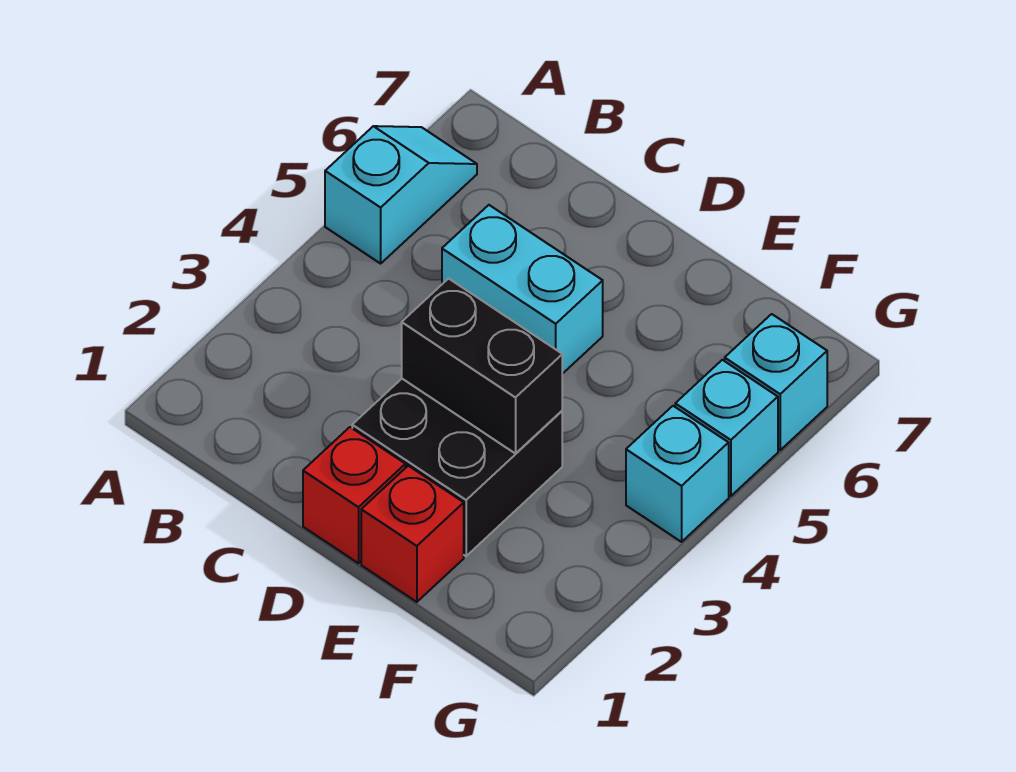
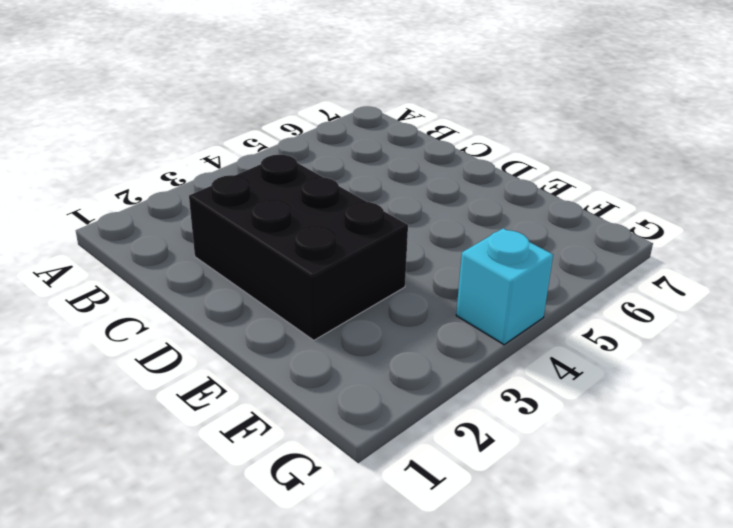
black brick C2:E3 level 1 -> black brick D2:E3 level 1
none -> cyan slope A5:A6 level 1 top 5
none -> cyan brick C5:D5 level 1

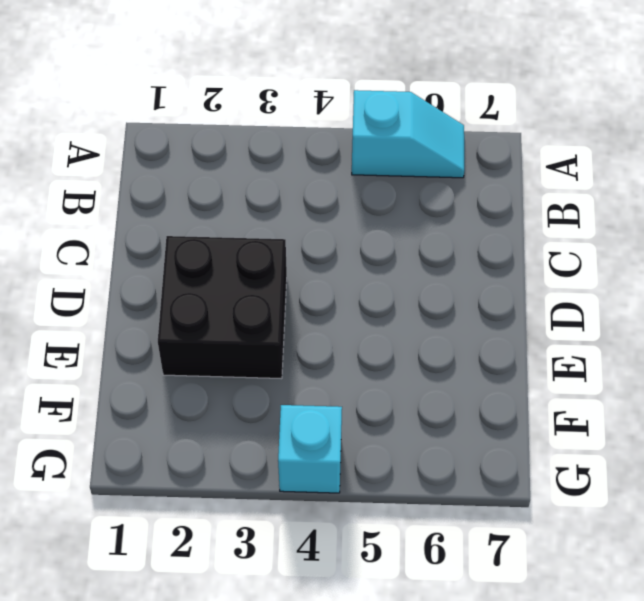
none -> cyan brick C5:D5 level 1
none -> red brick D1 level 1

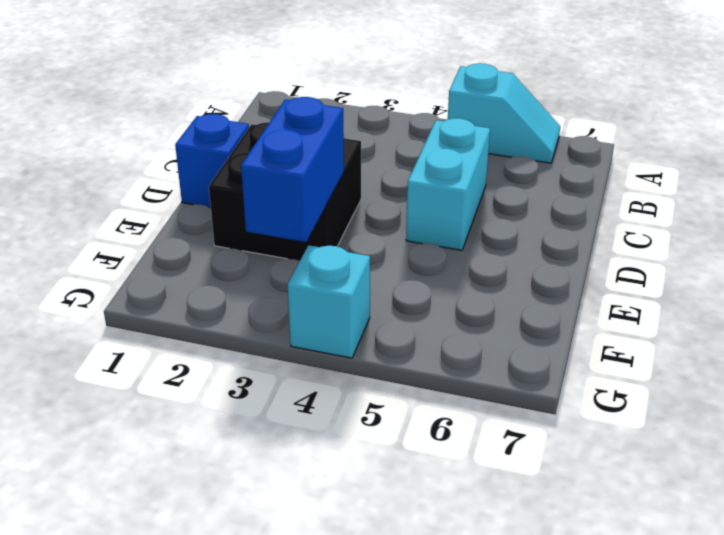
blue brick D1 level 1 -> red brick D1 level 1
blue brick E3:F3 level 2 -> black brick D3:E3 level 2
none -> red brick E1 level 1
none -> cyan brick G5 level 1

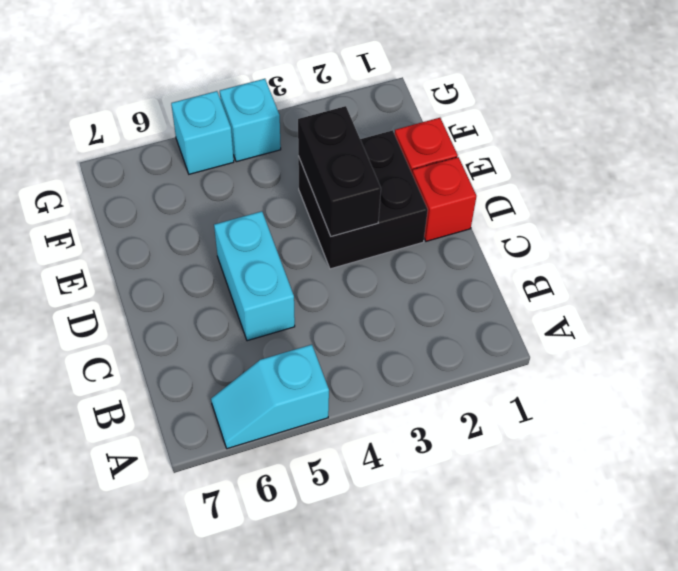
none -> cyan brick G6 level 1

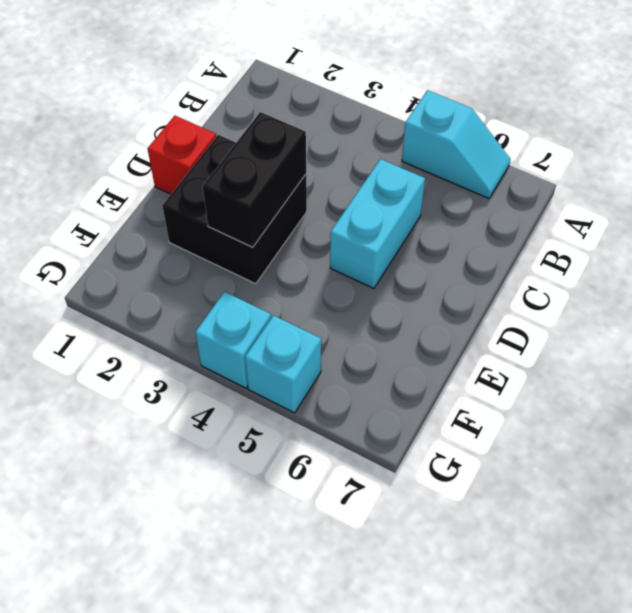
none -> red brick E1 level 1
none -> cyan brick G6 level 1

